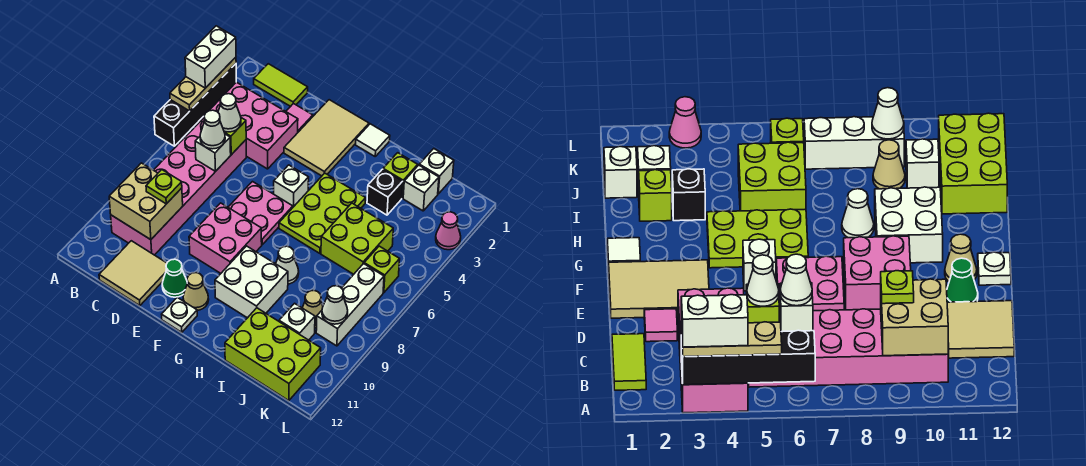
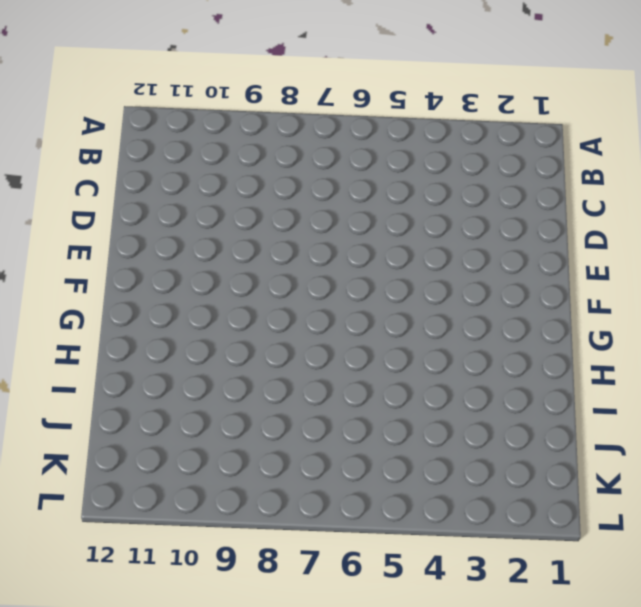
none -> pink brick A3:D4 level 1
none -> lime tile B1:C1 level 1
none -> pink brick B5:C10 level 1
none -> tan tile C11:D12 level 1

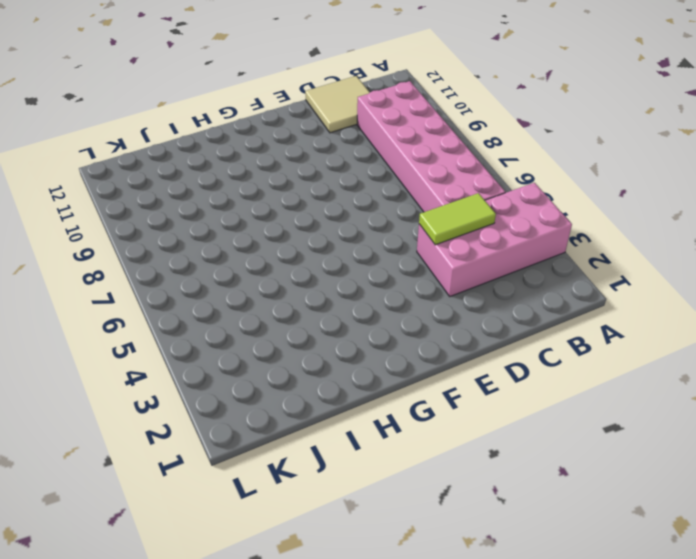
lime tile C4:D4 level 2 -> lime tile B1:C1 level 1
none -> pink tile D2 level 1
none -> tan tile E1:F3 level 1
none -> pink plate E6:F7 level 1
none -> pink brick E8:F9 level 1

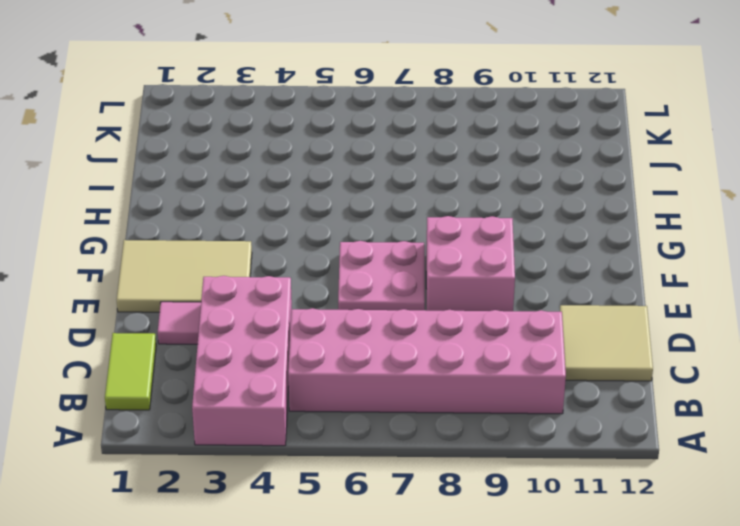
none -> green cone E11 level 1
none -> white brick F5 level 1
none -> tan cone F11 level 1
none -> white plate F12 level 1

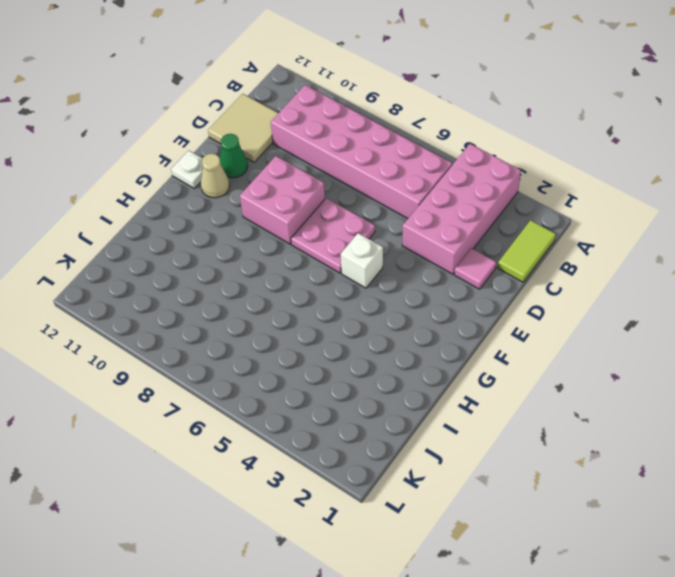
none -> tan tile E1:F3 level 1
none -> white tile G1 level 1
none -> lime plate G4:H6 level 1
none -> white brick G9:H10 level 1

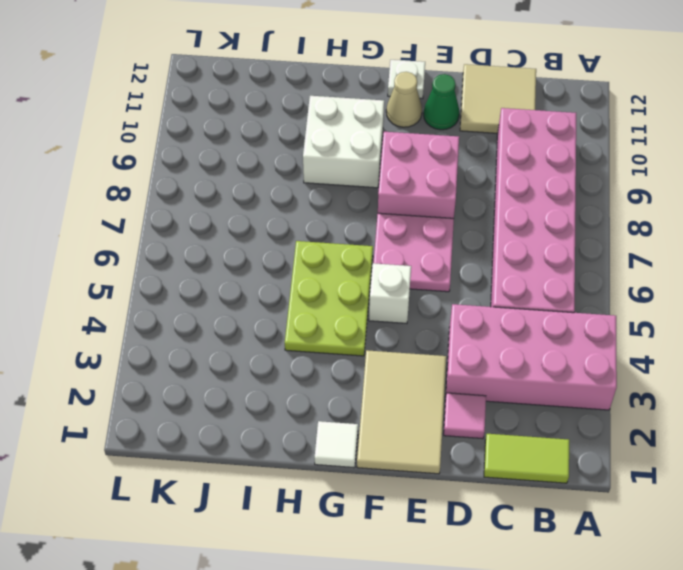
none -> white cone H8 level 1
none -> lime brick I2 level 1
none -> black brick I3 level 1
none -> lime brick I5:J6 level 1

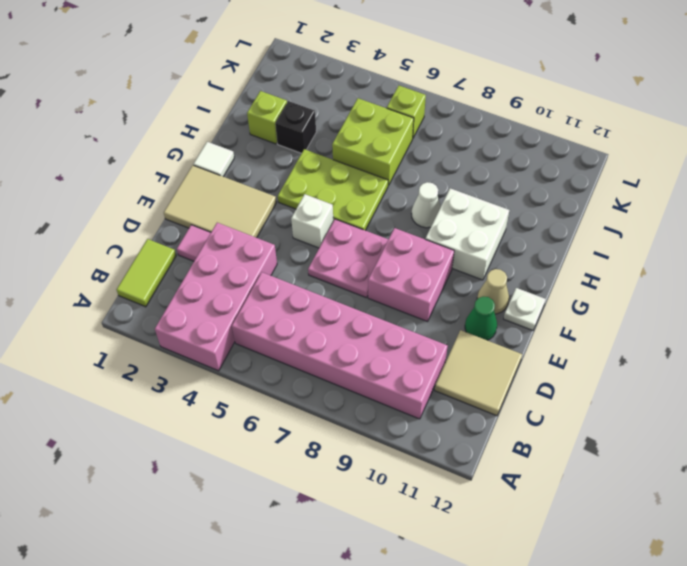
none -> lime brick I11:K12 level 1
none -> white brick J1 level 1
none -> white brick J2 level 1
none -> tan cone J9 level 1

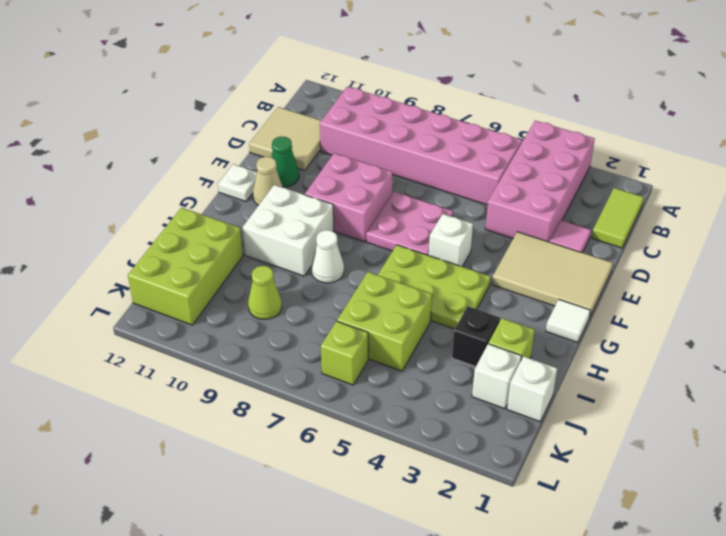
lime cone J9 level 1 -> tan cone J9 level 1
none -> white brick J10 level 1
none -> white brick K7:K9 level 1
none -> pink cone L3 level 1
none -> black brick A3:A6 level 2

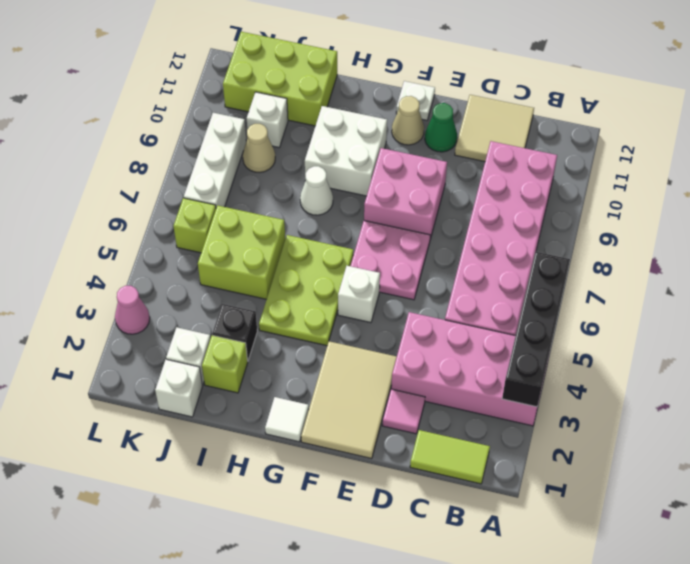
none -> tan brick B9:C10 level 2
none -> lime brick C5 level 2
none -> white brick C6 level 2
none -> white cone K9 level 2

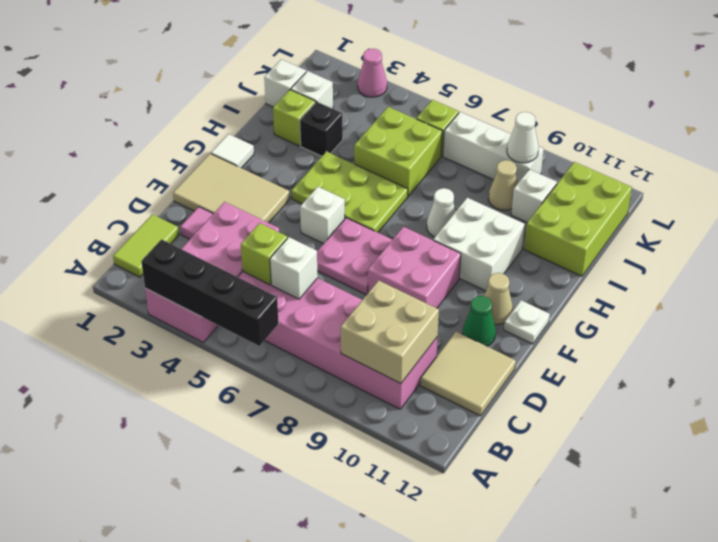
none -> tan plate A3:A5 level 3
none -> white cone C5 level 3
none -> white cone C6 level 3
none -> lime plate C9 level 3

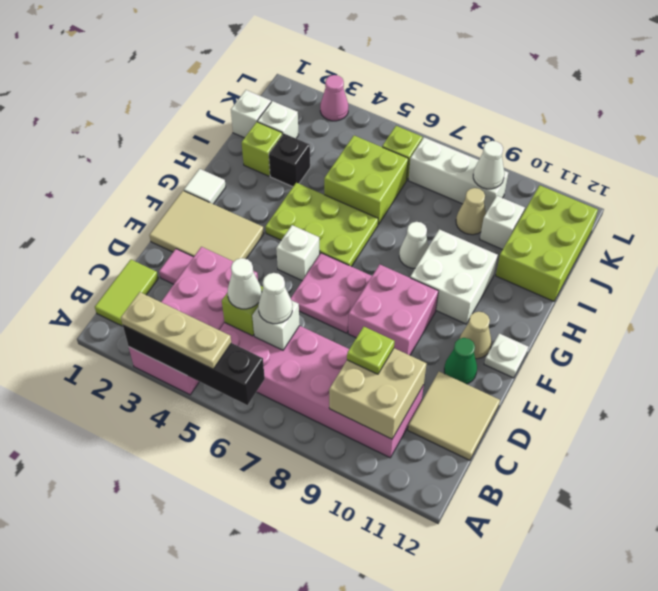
none -> white brick A3:A4 level 4

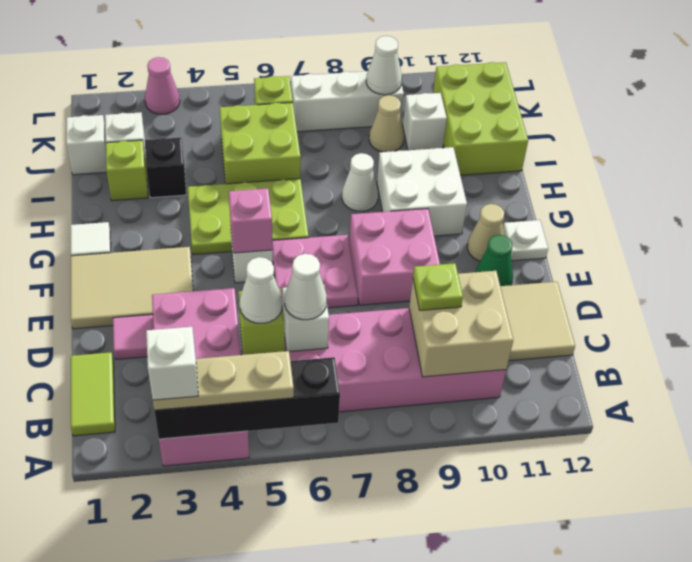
white brick A3 level 4 -> white brick A3:A4 level 4
pink brick F5 level 2 -> none

